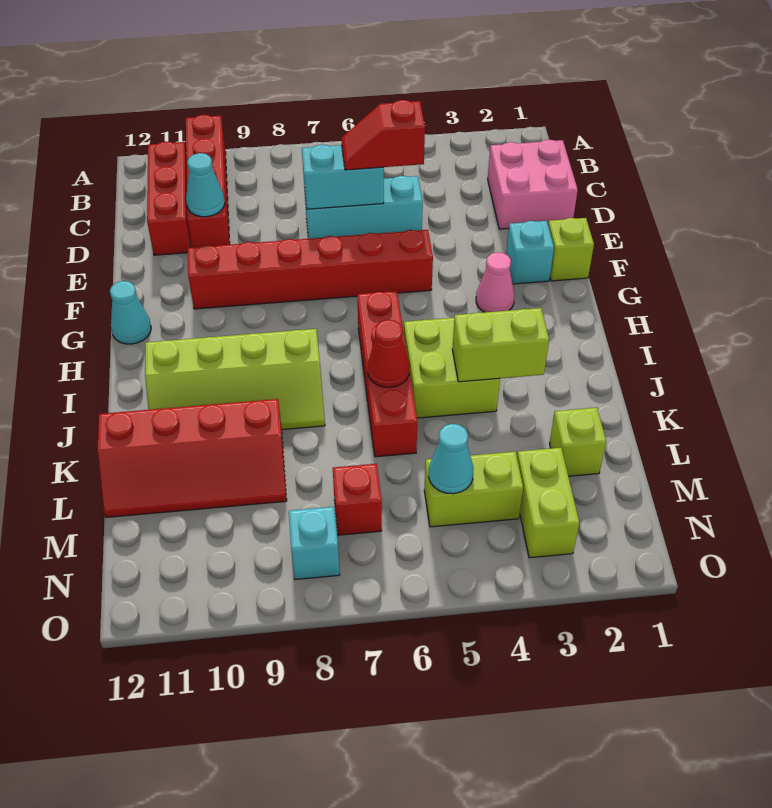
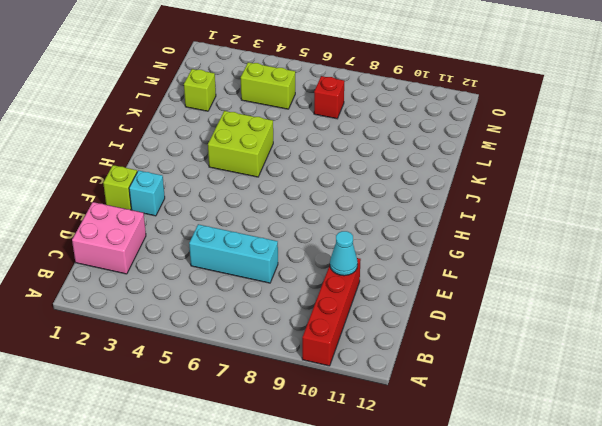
none -> red brick B11:D11 level 1
none -> red brick F5:F10 level 1
none -> pink cone G3 level 1

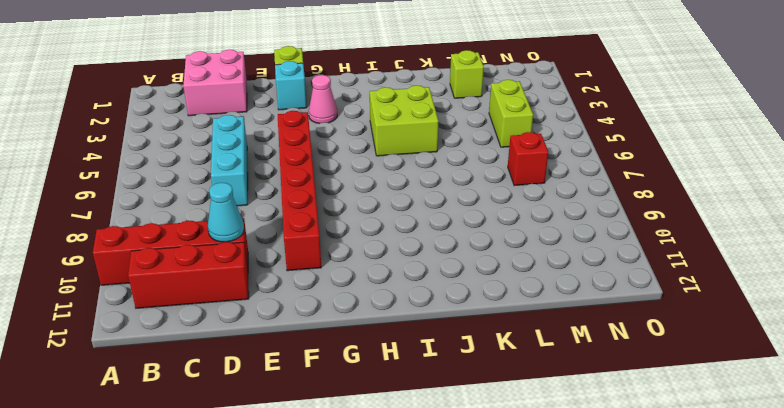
none -> cyan cone G12 level 1
none -> red brick H6:K6 level 1
none -> lime slope I8:J11 level 1 top I

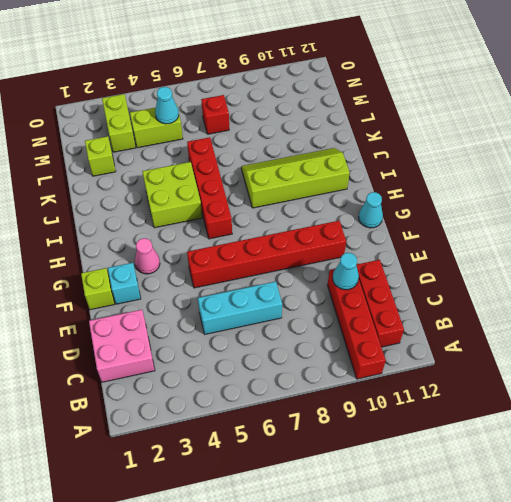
none -> red slope K9:L12 level 1 top K
none -> cyan brick N8 level 1
none -> cyan brick D6:D7 level 2

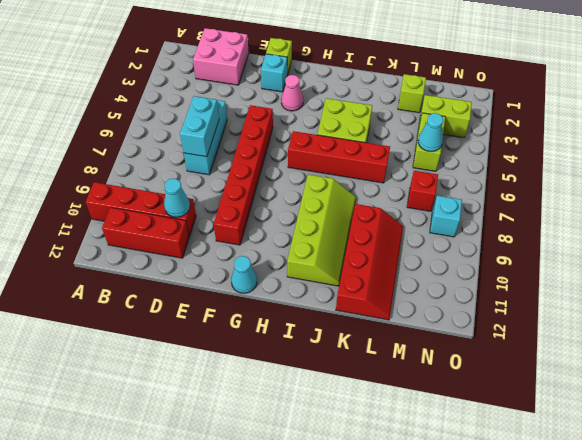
none -> lime brick J3:J4 level 2
none -> red cone J6 level 2
none -> red slope D5:D6 level 3 top 5

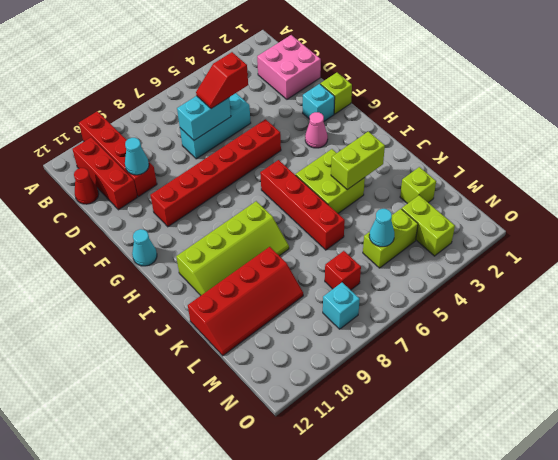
red cone C12 level 1 -> red cone J6 level 2

